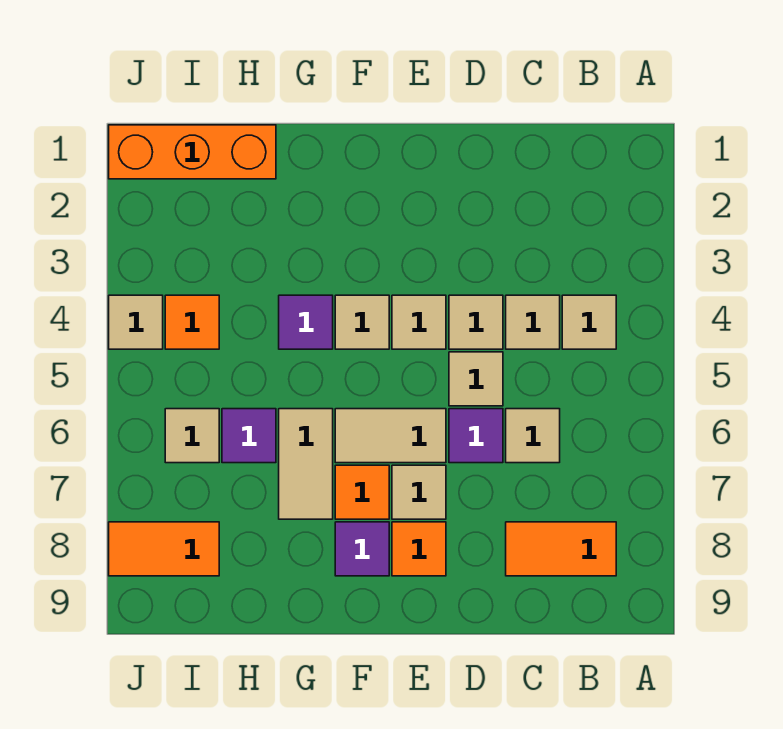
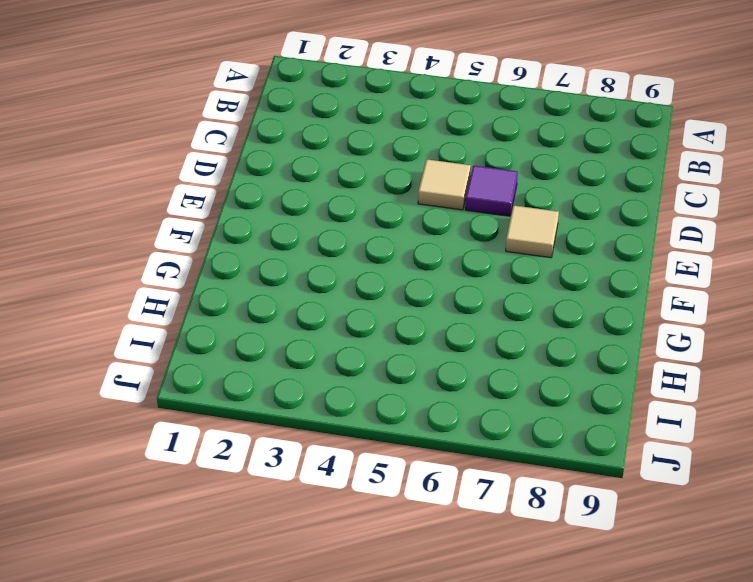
none -> tan tile B4 level 1
none -> orange tile B8:C8 level 1
none -> tan tile C4 level 1

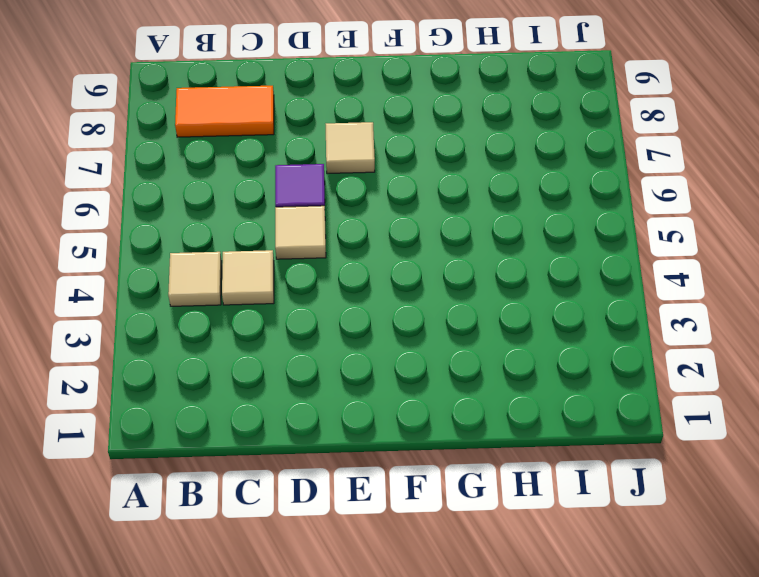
none -> tan tile C6 level 1
none -> tan tile D4 level 1
none -> tan tile E4 level 1

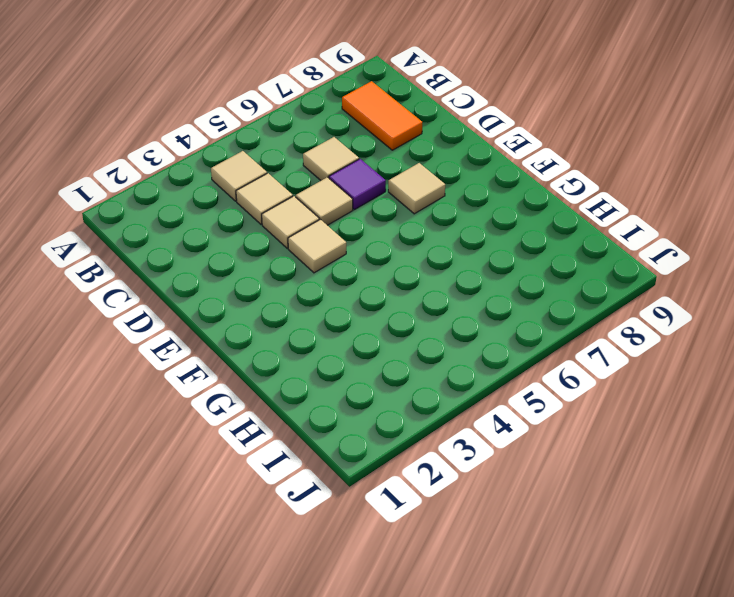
none -> tan tile E6:F6 level 1
none -> orange tile E8 level 1
none -> tan tile F4 level 1

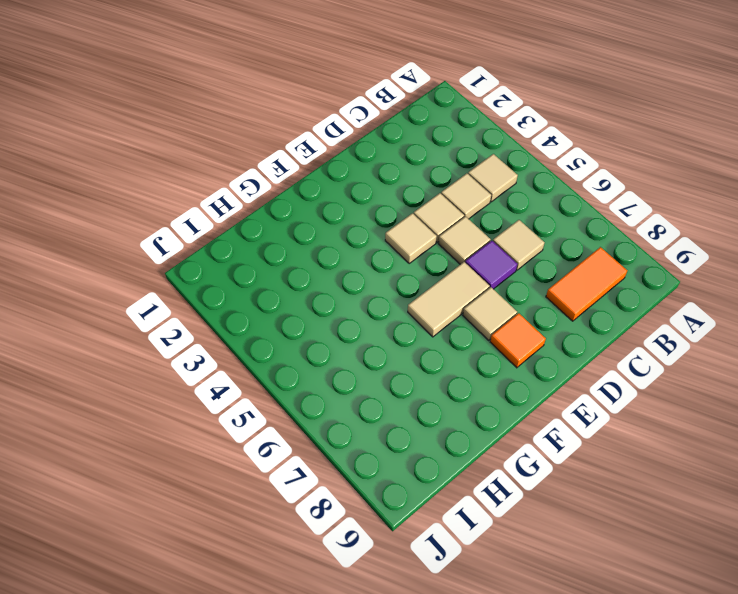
none -> tan tile F4 level 1
none -> orange tile F7 level 1
none -> purple tile F8 level 1

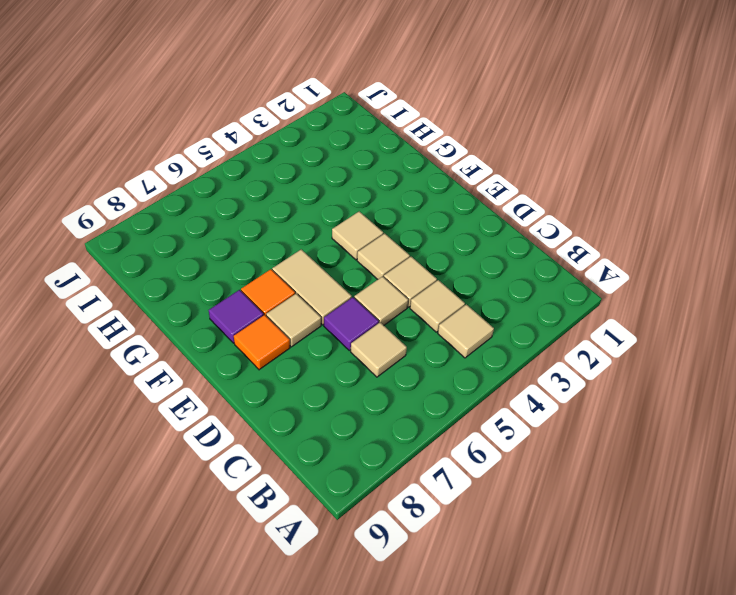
none -> orange tile B8:C8 level 1
none -> purple tile G4 level 1
none -> tan tile G6:G7 level 1

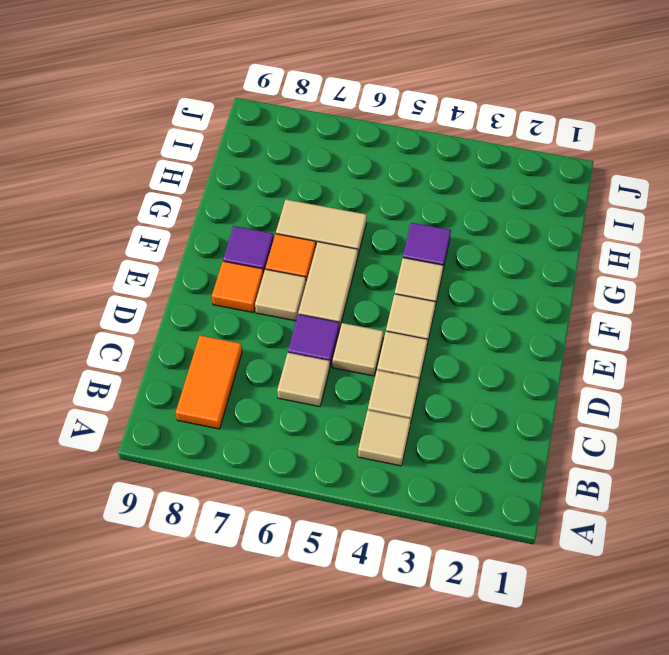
none -> orange brick H1:J1 level 1
none -> purple tile H6 level 1
none -> orange tile I4 level 1

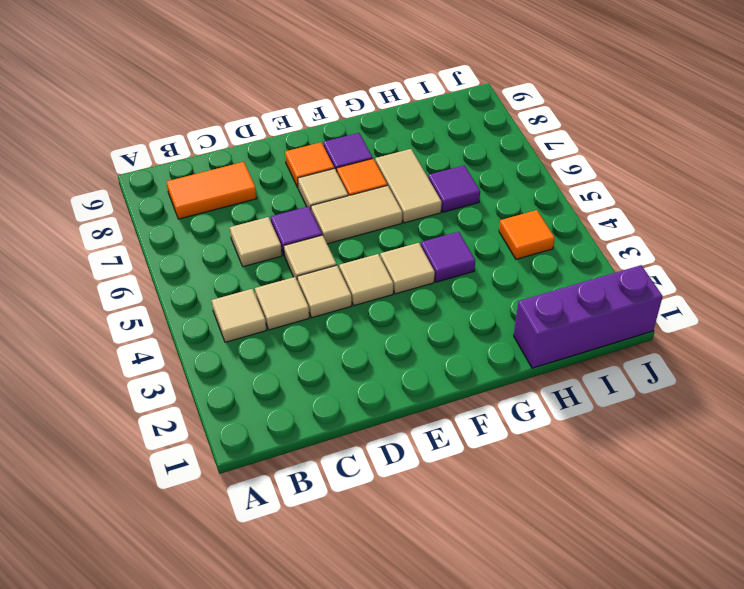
purple brick H1:J1 level 1 -> orange brick H1:J1 level 1
none -> tan tile I6 level 1
none -> orange tile I8:J8 level 1
none -> tan tile J4 level 1

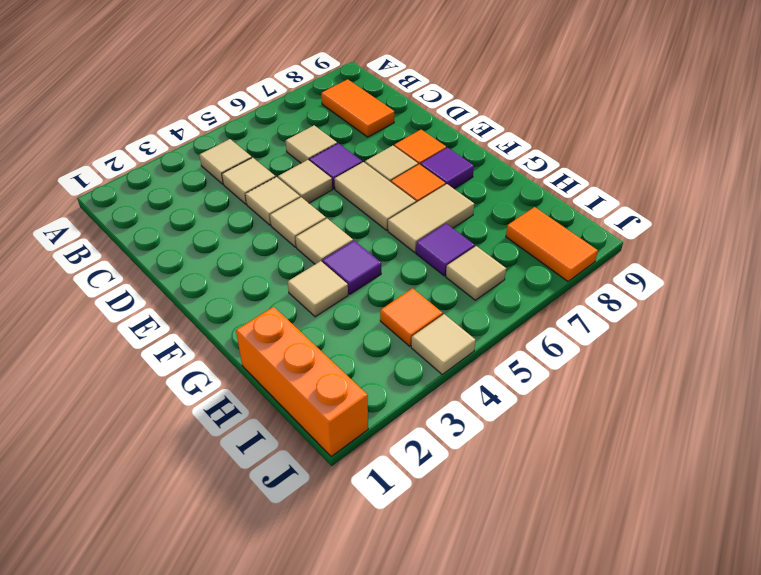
tan tile G3 level 1 -> none

